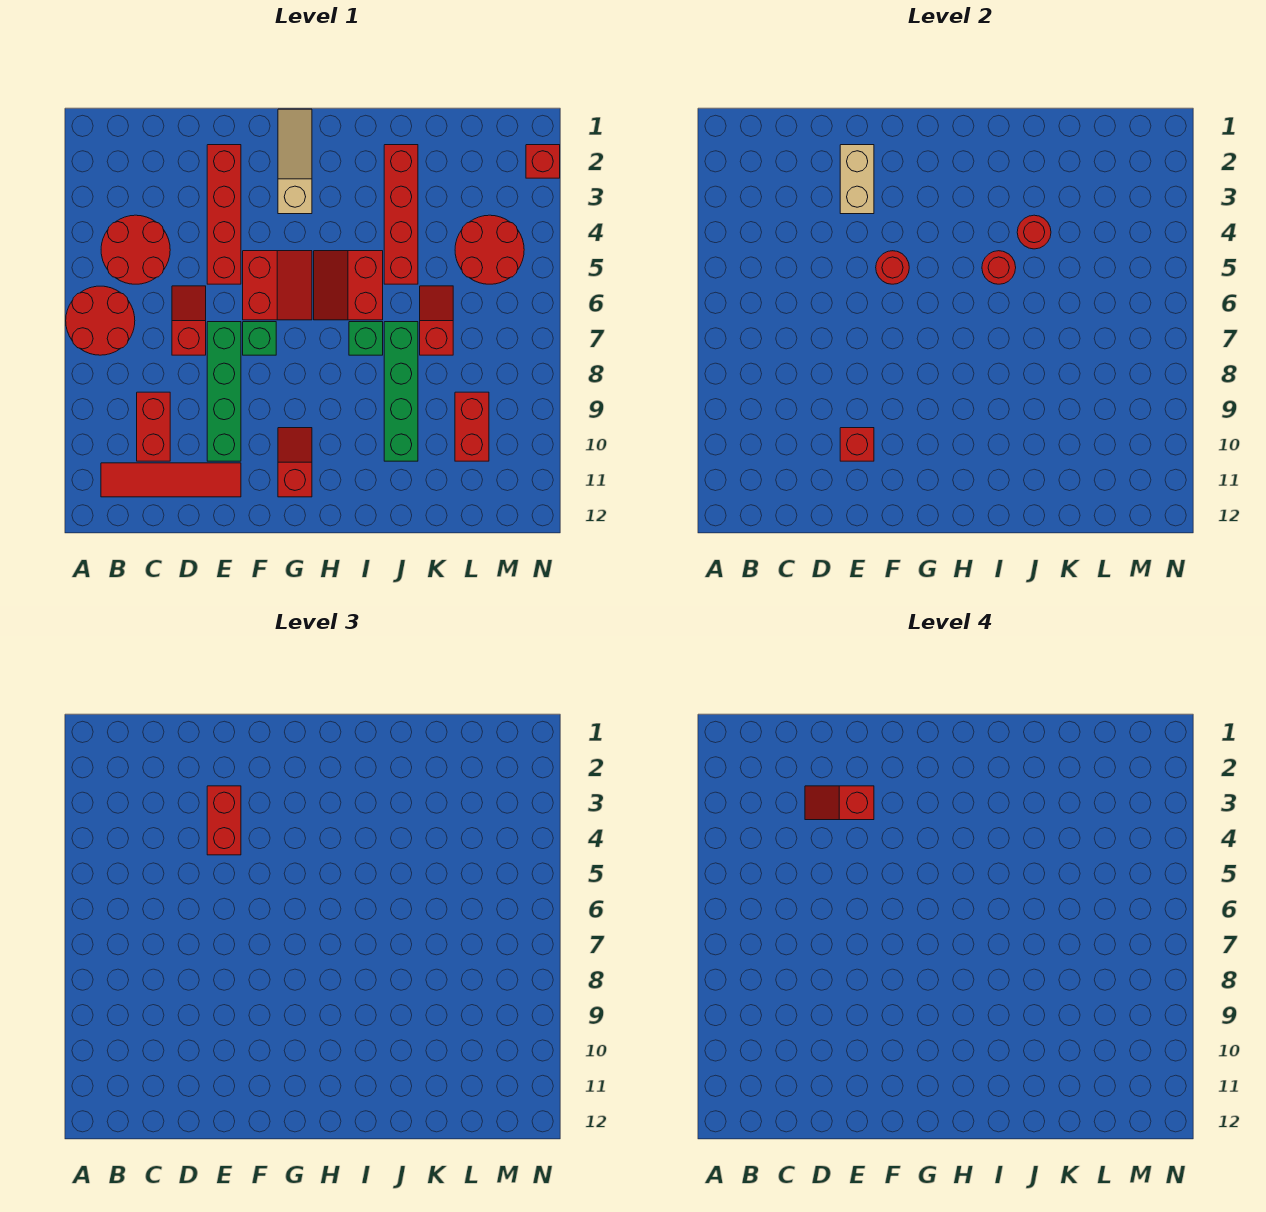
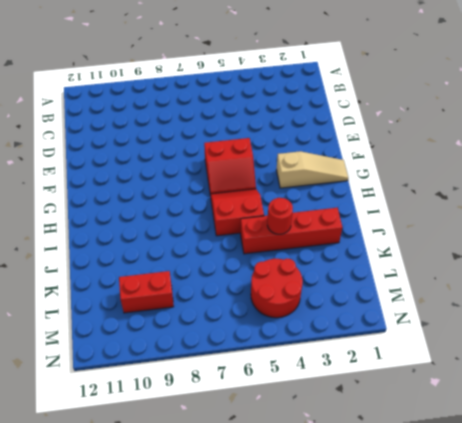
none -> red round brick A6:B7 level 1
none -> red round brick B4:C5 level 1
none -> red tile B11:E11 level 1

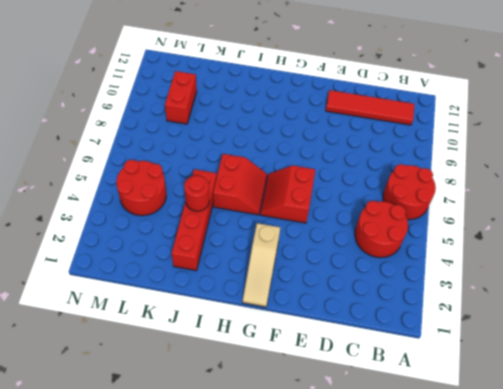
none -> red brick C9:C10 level 1
none -> red slope D6:D7 level 1 top 7
none -> red brick E2:E5 level 1

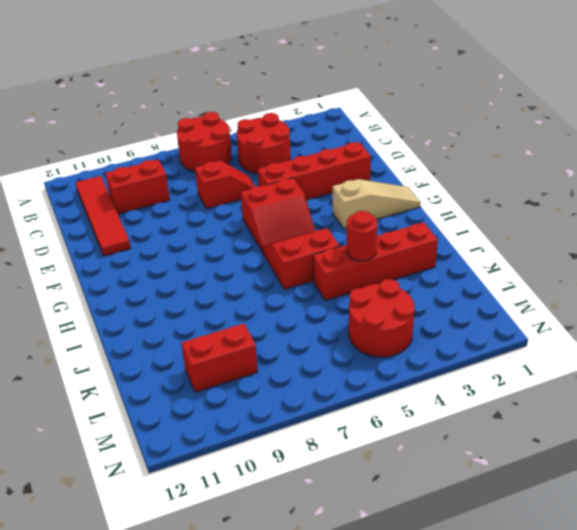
none -> green brick E7:E10 level 1
none -> green brick F7 level 1
none -> red slope G10:G11 level 1 top 11

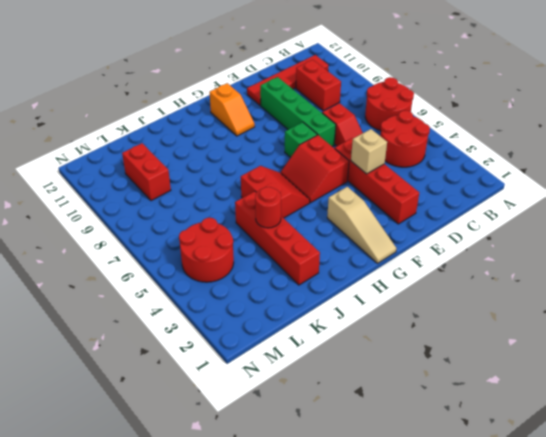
tan brick E4 level 2 -> none
orange slope G10:G11 level 1 top 11 -> red slope G10:G11 level 1 top 11
none -> green brick I7 level 1
none -> green brick J7:J10 level 1
none -> red slope K6:K7 level 1 top 7

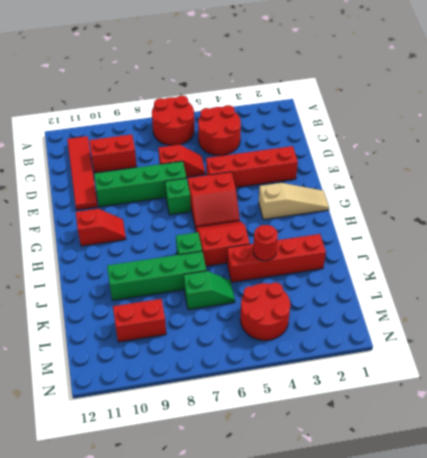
green slope K6:K7 level 1 top 7 -> red slope K6:K7 level 1 top 7
none -> red brick N2 level 1
none -> tan brick E2:E3 level 2
none -> red brick E10 level 2

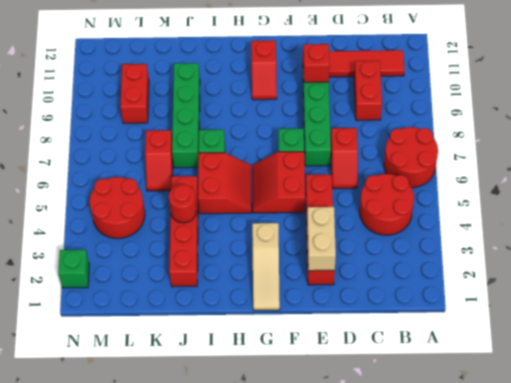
green brick N2 level 1 -> red brick N2 level 1
none -> red round brick F5 level 2
none -> red round brick I5 level 2
none -> red brick E3:E4 level 3

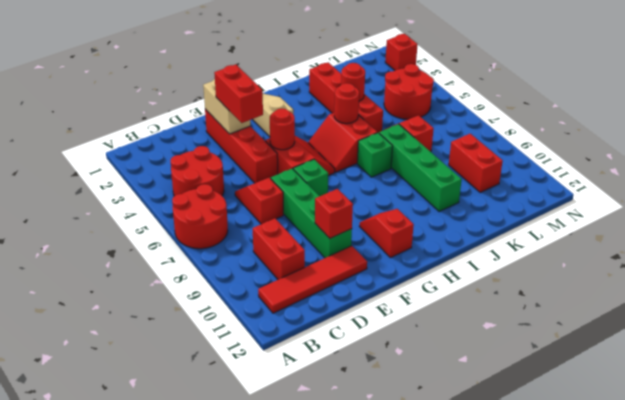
none -> red slope D3:E3 level 4 top E

